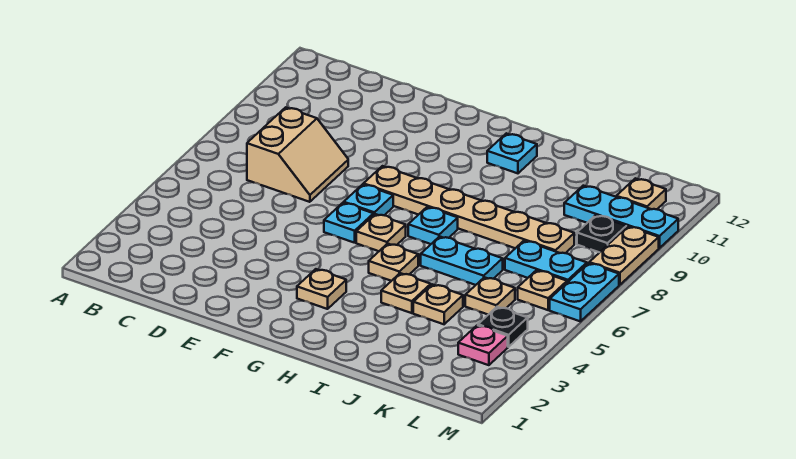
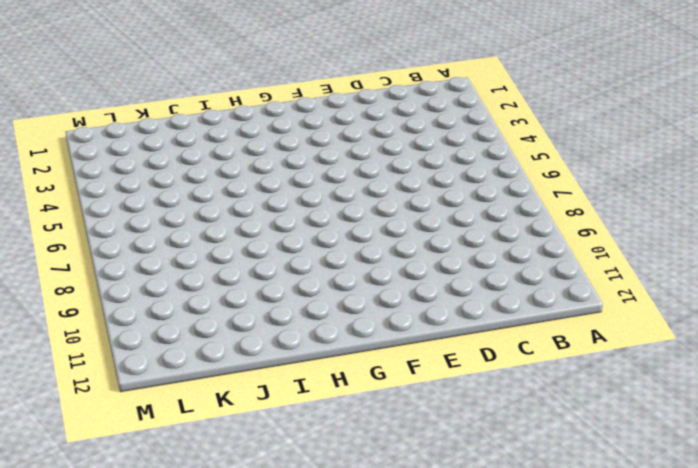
none -> tan slope C7:D8 level 1 top C
none -> cyan plate F6 level 1
none -> cyan plate F7 level 1

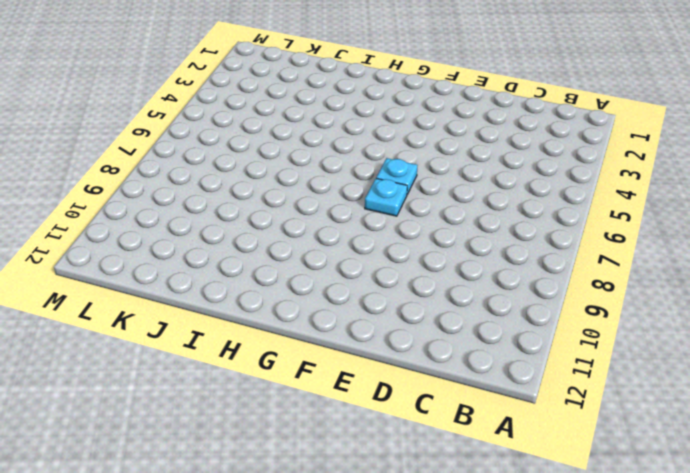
none -> tan slope C7:D8 level 1 top C
none -> tan plate F8:K8 level 1
none -> tan plate G3 level 1

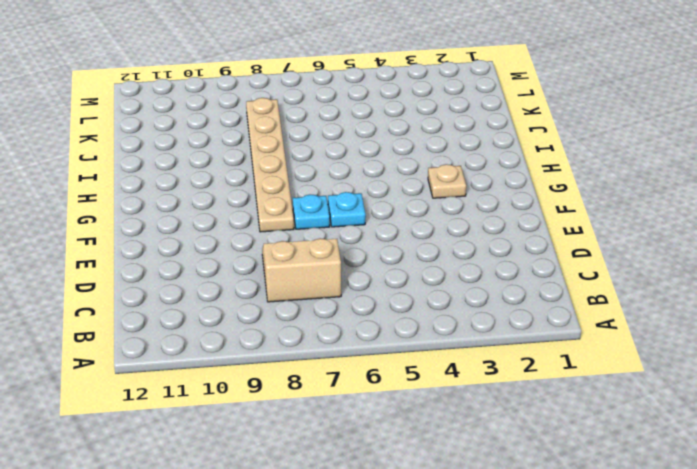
none -> tan plate G6 level 1
none -> tan plate H5 level 1
none -> cyan plate H7 level 1

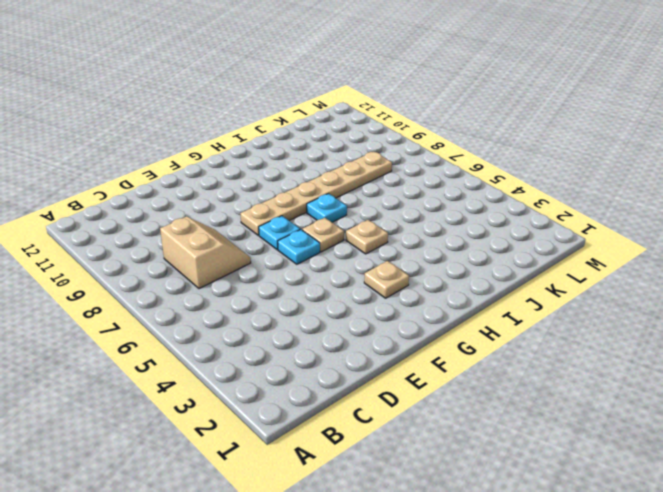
none -> cyan plate H11 level 1
none -> tan plate I4 level 1
none -> cyan plate I6:J6 level 1

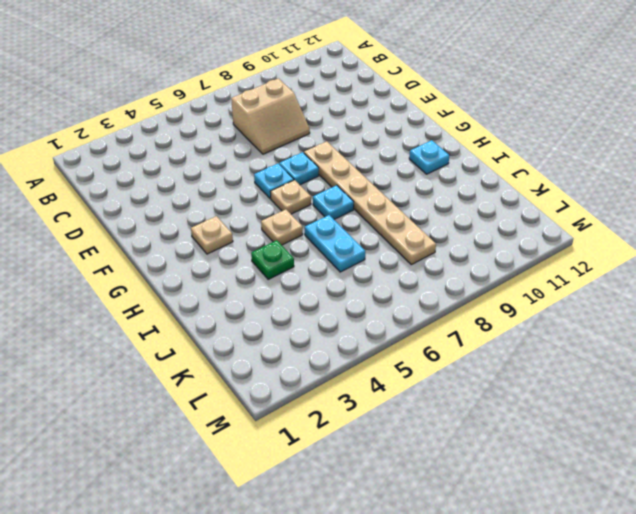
green plate I4 level 1 -> tan plate I4 level 1
none -> tan plate J4 level 1
none -> tan plate K5 level 1
none -> cyan plate K7:L7 level 1

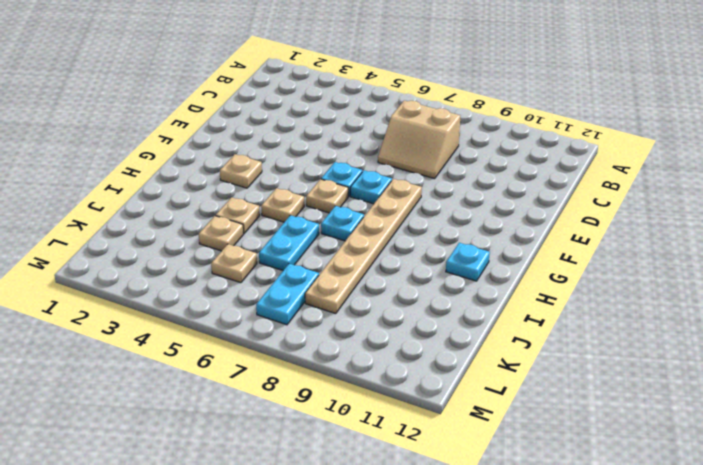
none -> cyan plate K10:M10 level 1
none -> pink plate L3 level 1
none -> black plate L4 level 1

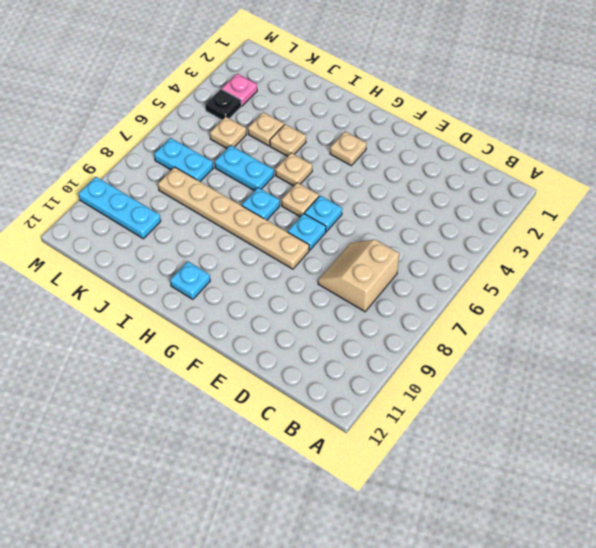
none -> tan plate L6 level 1
none -> black plate L9 level 1
none -> tan plate L11 level 1

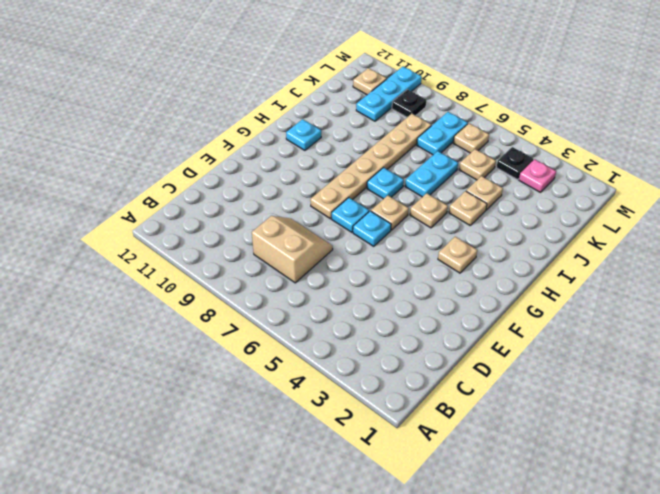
none -> cyan plate M6:M7 level 1
none -> tan plate M8:M9 level 1

